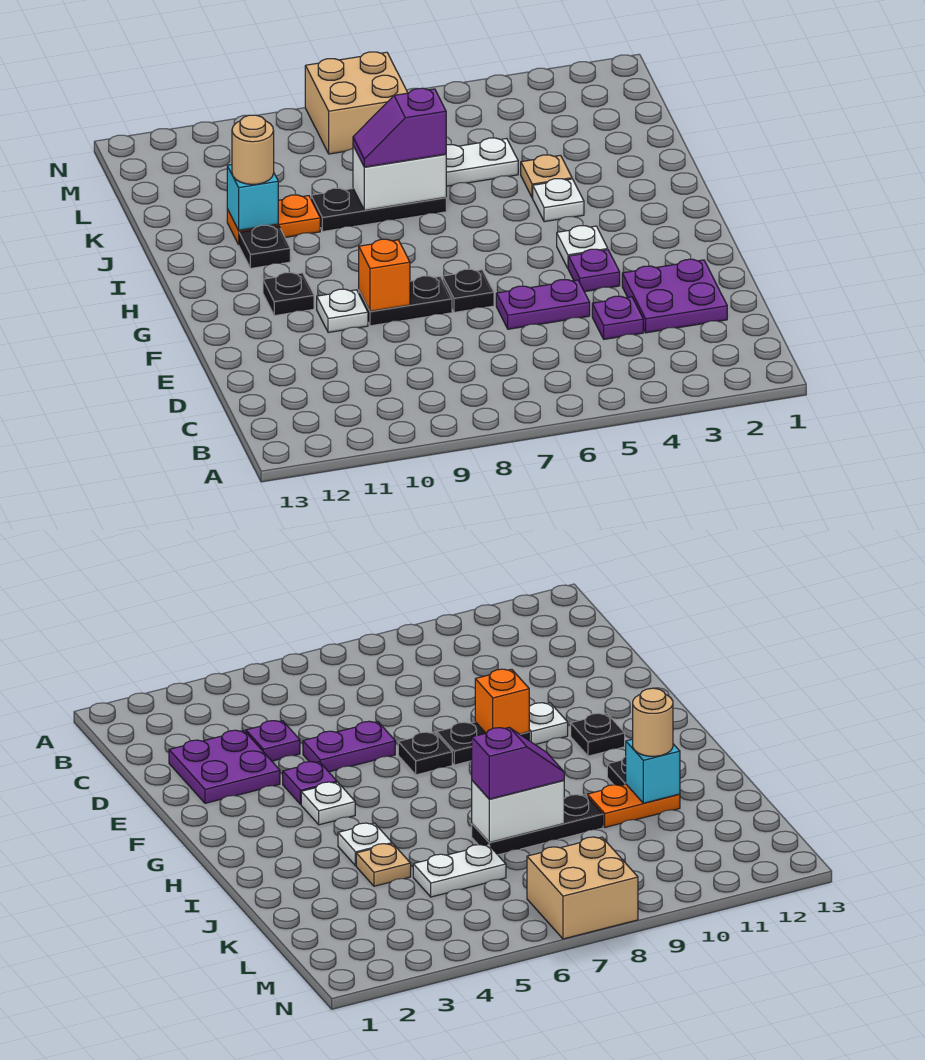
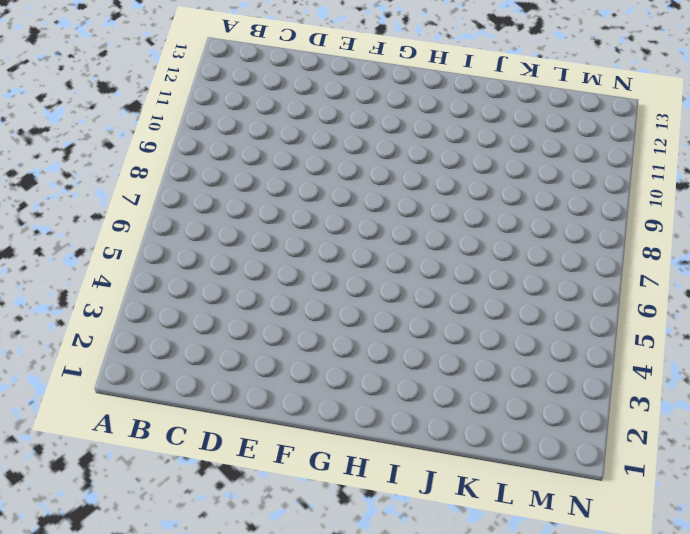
none -> purple plate D2:E3 level 1
none -> purple plate D4 level 1
none -> purple plate E5:E6 level 1

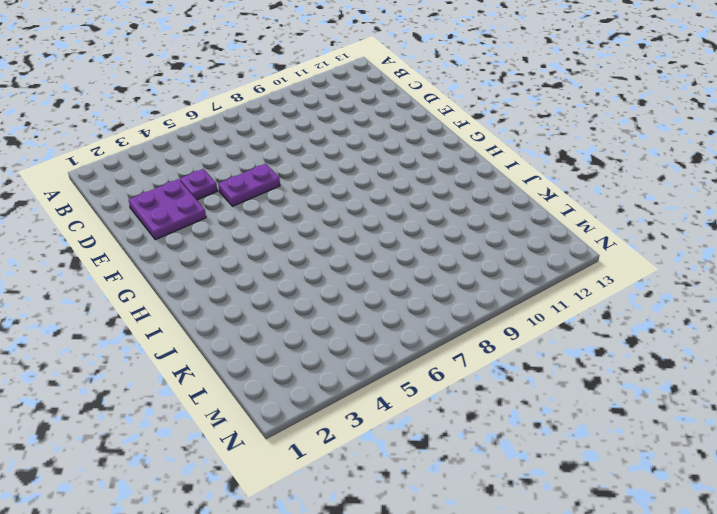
none -> purple plate F4 level 1
none -> black plate F7 level 1
none -> black plate F8:F9 level 1

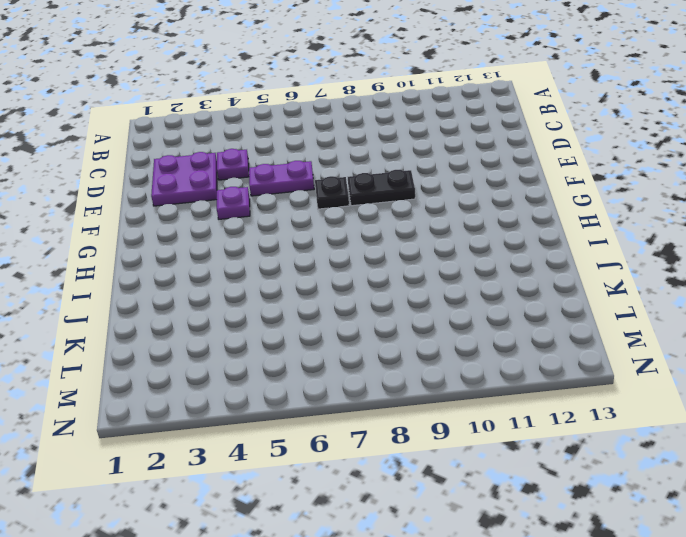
none -> white plate F10 level 1
none -> white plate G4 level 1
none -> black plate G11 level 1

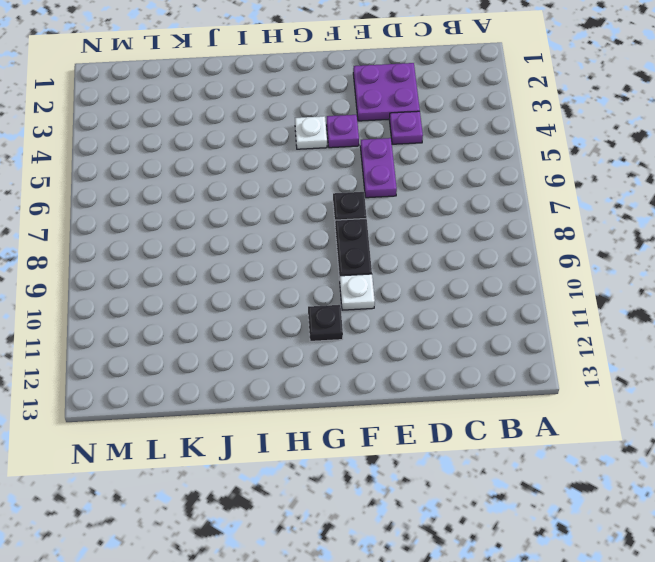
none -> white plate I4 level 1
none -> black plate I11 level 1
none -> tan plate J4 level 1

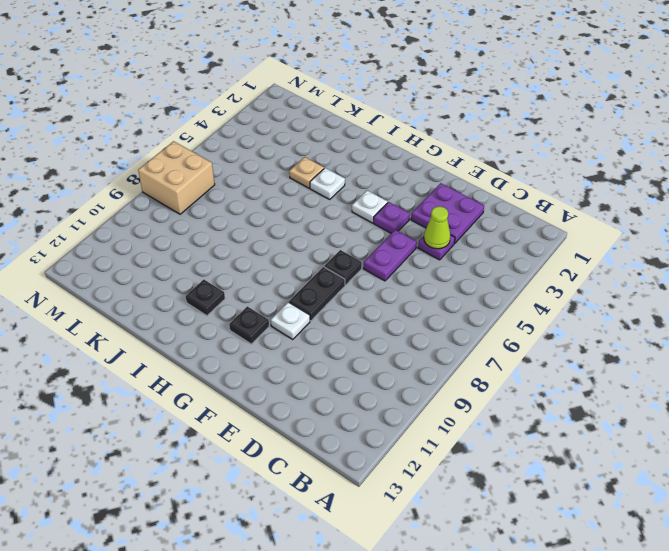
lime cone D4 level 2 -> none
none -> black plate J7:J9 level 1
none -> orange plate J10:J11 level 1
none -> white plate K5:K6 level 1

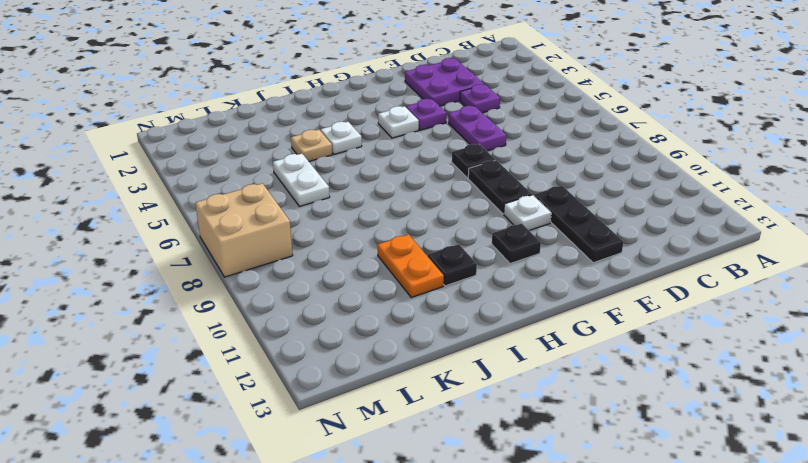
black plate E10:E12 level 1 -> black plate J7:J9 level 1
none -> orange brick F9 level 2
none -> white brick J7:J8 level 2
none -> cyan brick J11 level 2

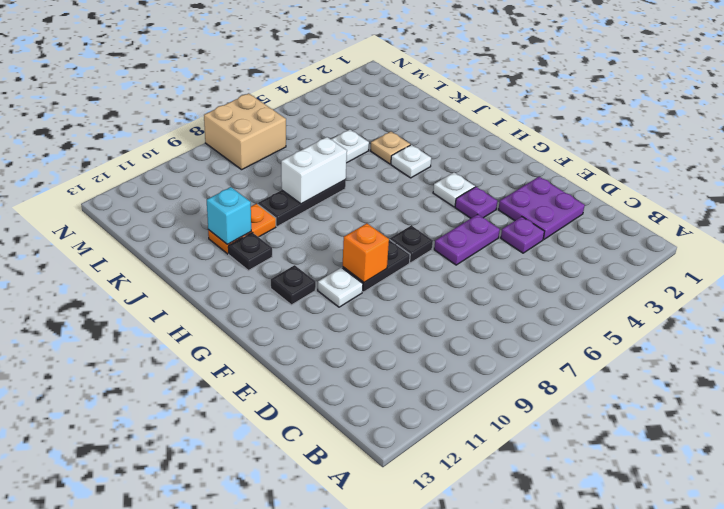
none -> purple slope J7:J8 level 3 top 7
none -> tan round brick J11 level 3

